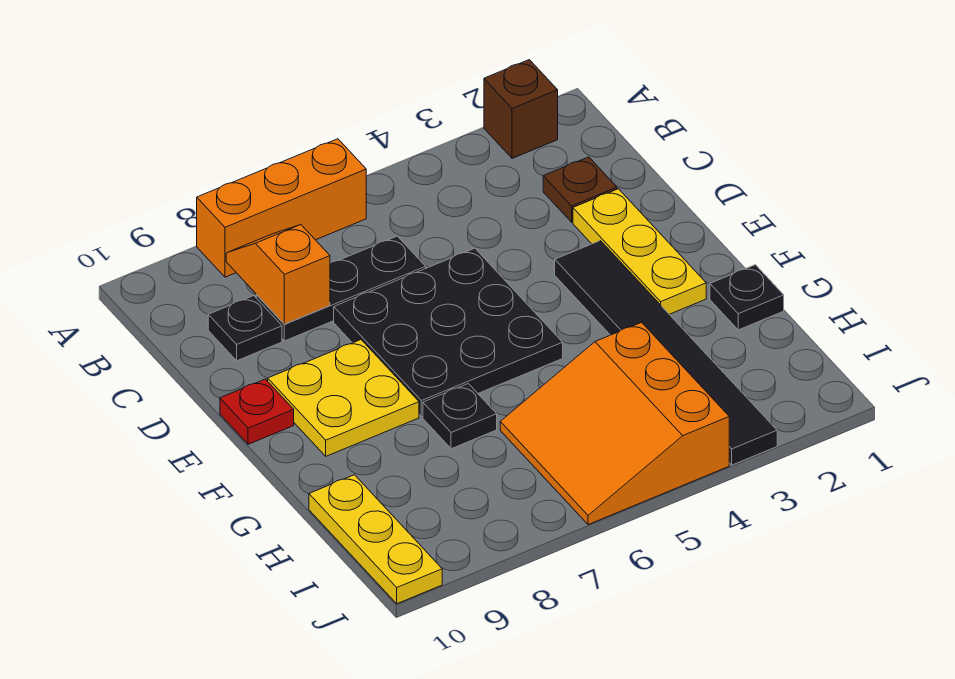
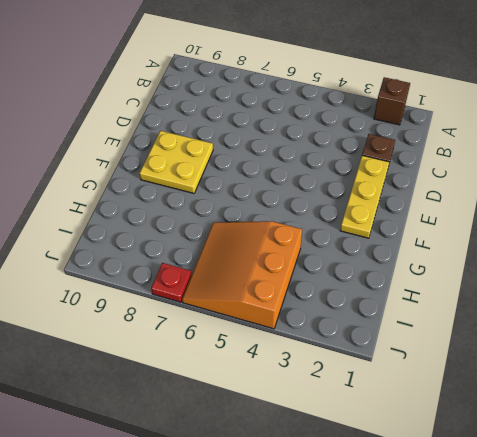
red plate J7 level 1 -> red plate E10 level 1
none -> orange brick A6:A8 level 1
none -> black plate C6:C8 level 1
none -> black plate C9 level 1

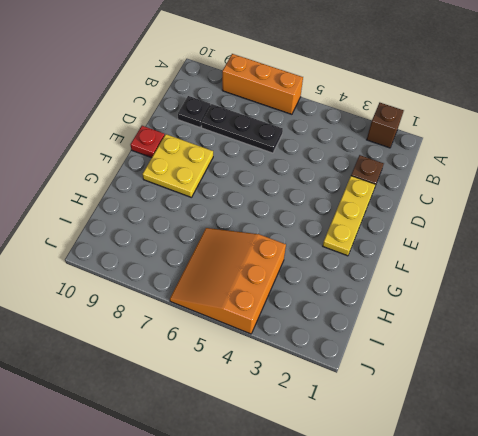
none -> black plate D5:F7 level 1
none -> black tile E3:J3 level 1
none -> black plate G1 level 1

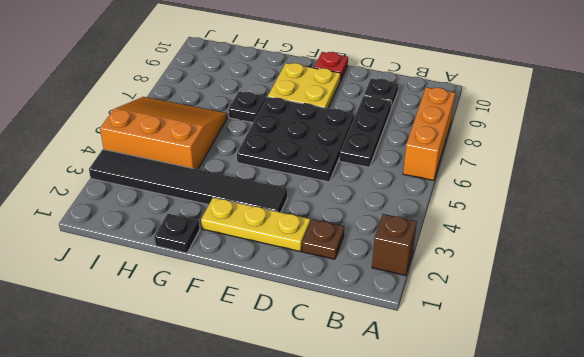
none -> yellow plate H10:J10 level 1
none -> orange slope B8:C8 level 2 top C

